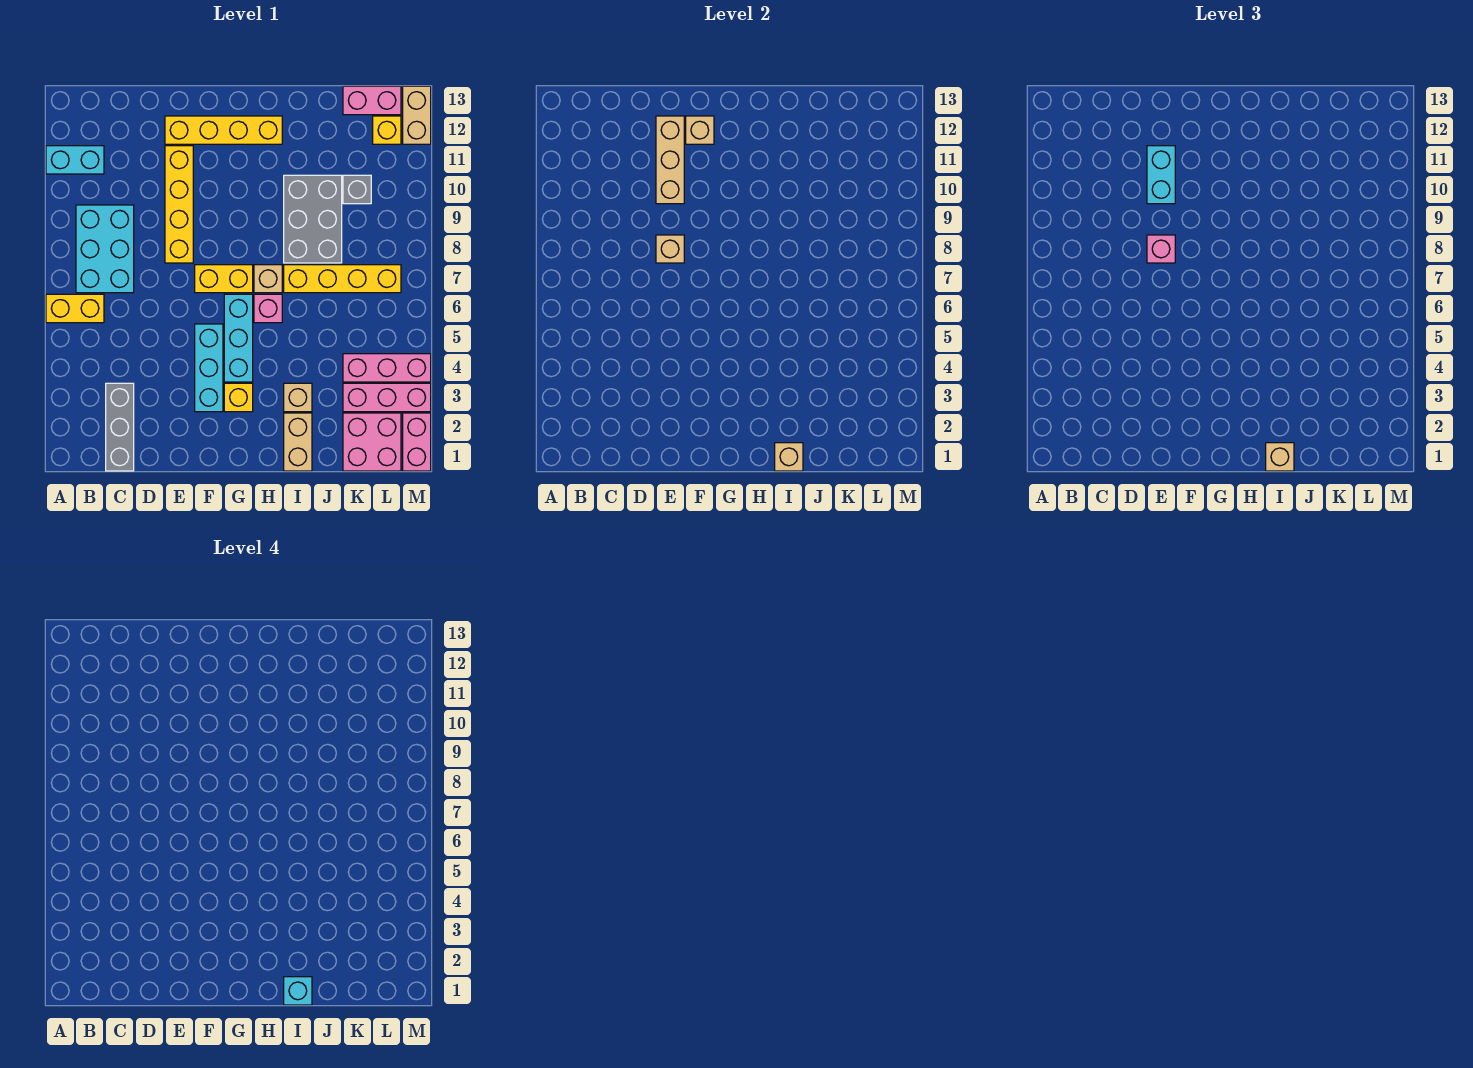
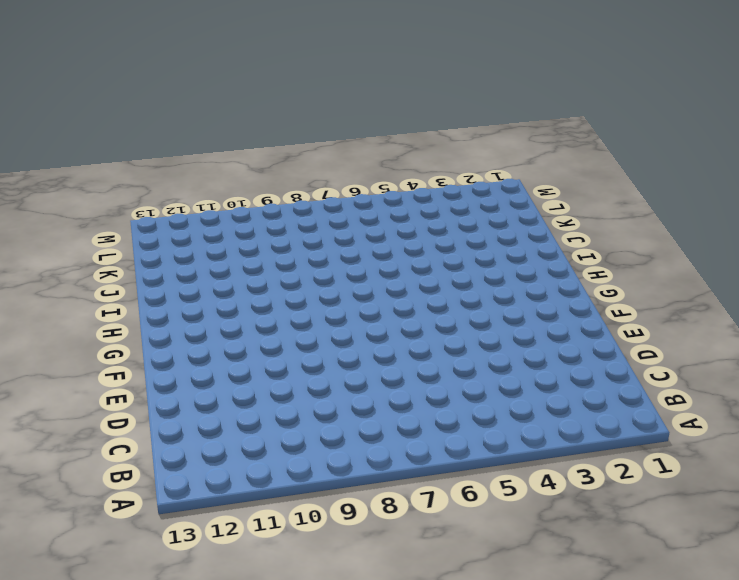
none -> yellow brick A6:B6 level 1
none -> cyan brick A11:B11 level 1
none -> cyan brick B7:C9 level 1
none -> grey brick C1:C3 level 1

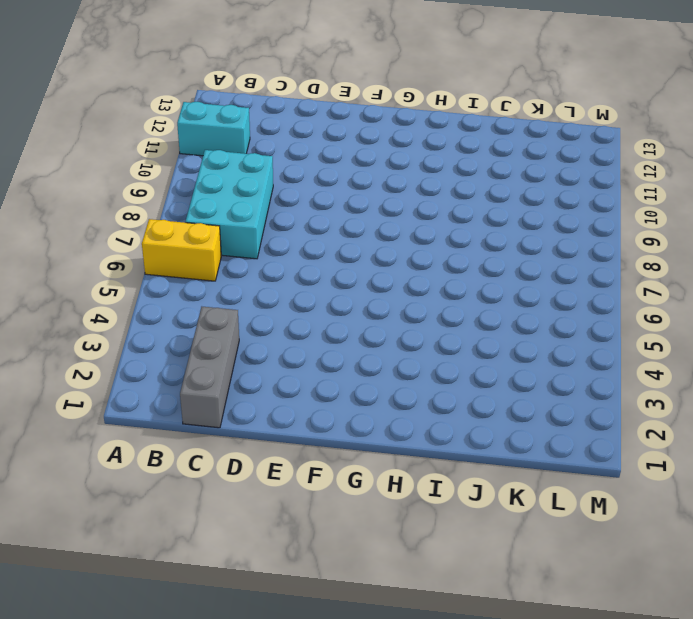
none -> yellow brick E8:E11 level 1
none -> yellow brick E12:H12 level 1
none -> cyan brick F3:F5 level 1
none -> yellow brick F7:G7 level 1

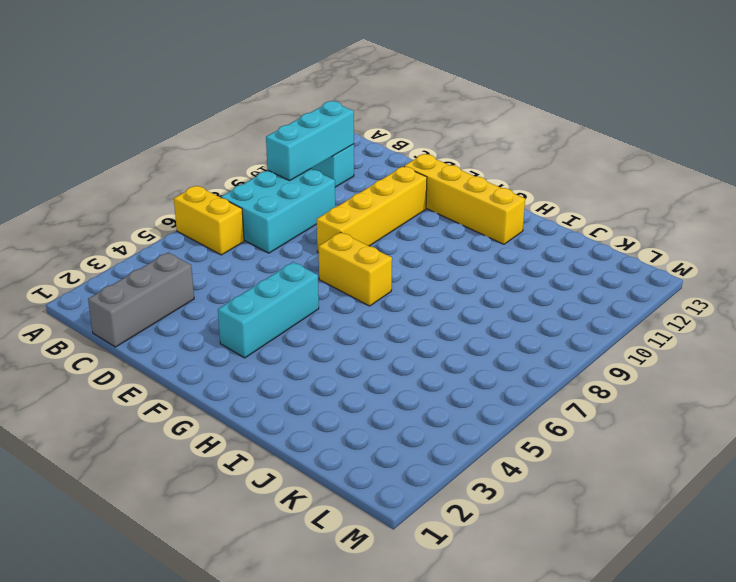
cyan brick B9:B11 level 2 -> cyan brick G4:G6 level 1
none -> yellow brick G3 level 1
none -> pink brick H6 level 1
none -> tan brick H7 level 1
none -> tan brick I1:I2 level 1

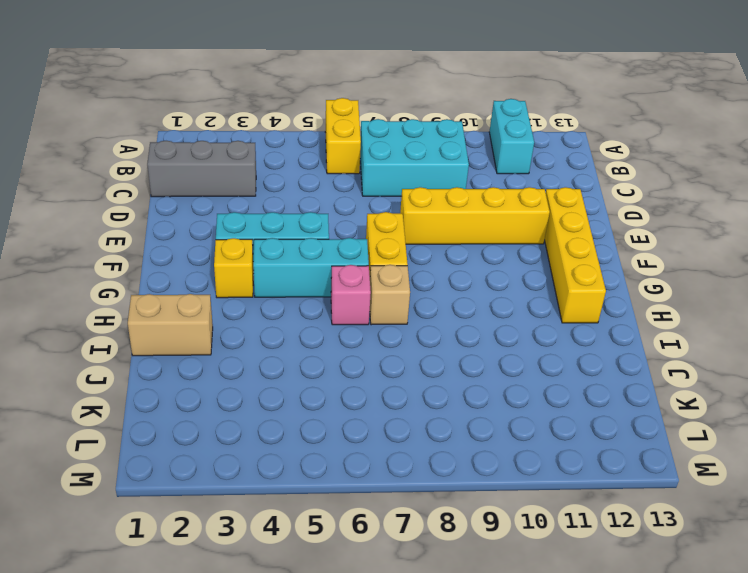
none -> tan brick I3 level 1
none -> yellow brick I7:L7 level 1
none -> grey brick I8:J10 level 1
none -> pink brick K1:L2 level 1

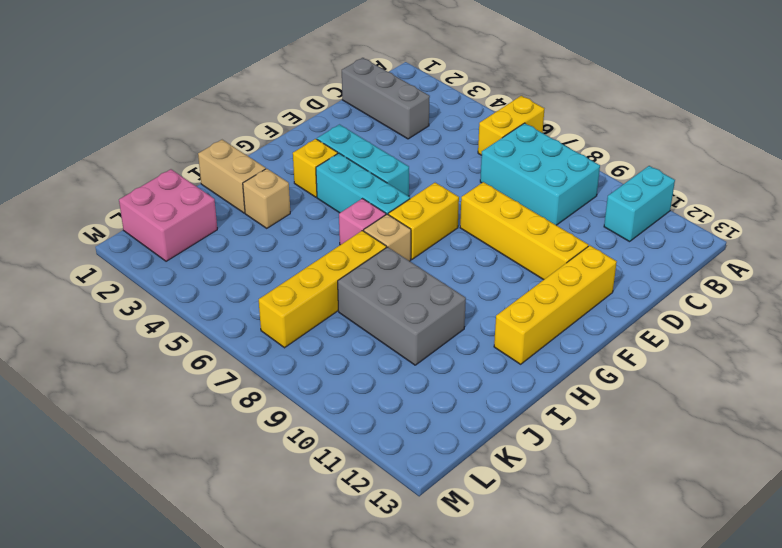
none -> pink brick K3:M3 level 1
none -> pink brick K4:M4 level 1
none -> grey brick K10 level 1
none -> pink brick K13:L13 level 1

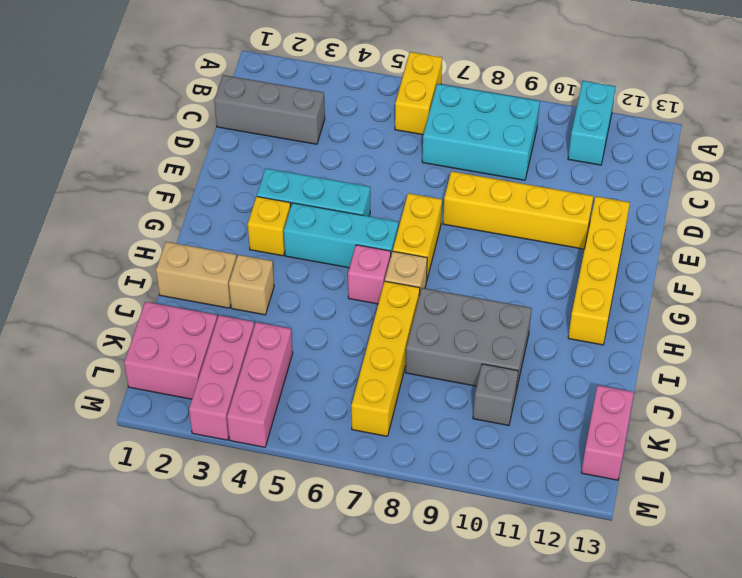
none -> yellow brick L12 level 1
none -> pink brick M1:M2 level 1
none -> tan brick M12:M13 level 1
none -> tan brick E8 level 2

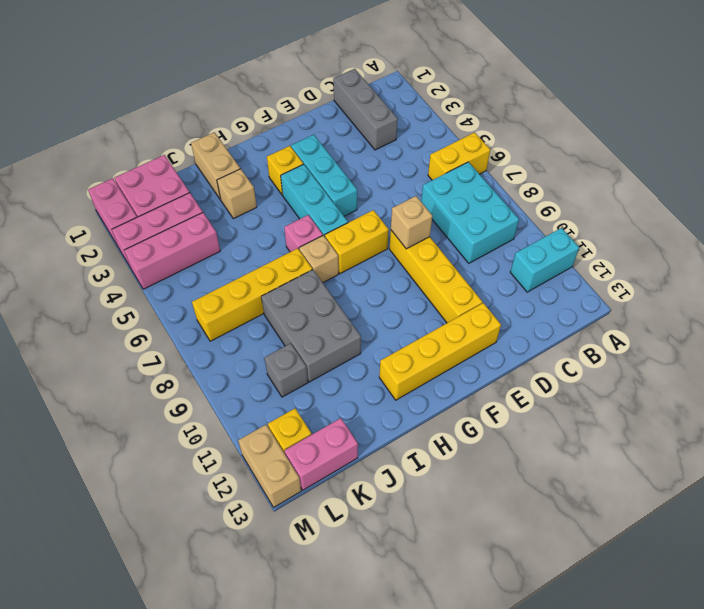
none -> tan brick E10:E12 level 2
none -> tan brick F12 level 2
none -> tan brick I1 level 2
none -> pink brick E8 level 3

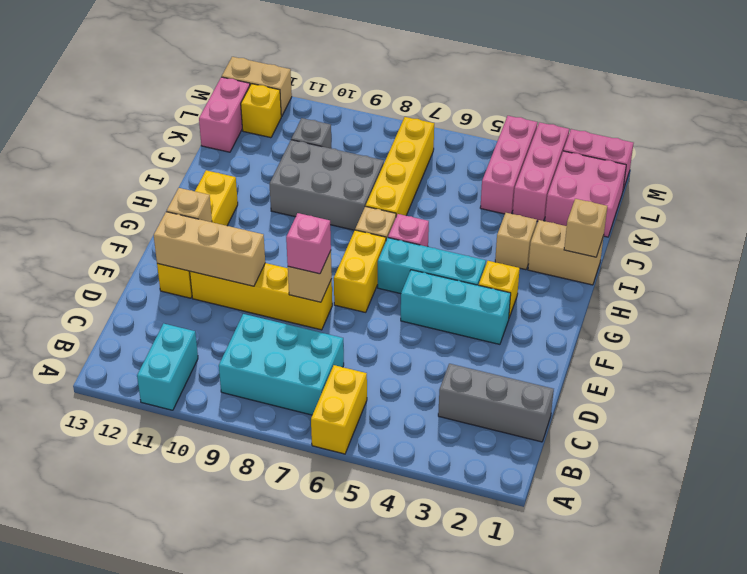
none -> cyan brick E10:E11 level 3
none -> tan brick I1 level 3
none -> cyan brick I1 level 4

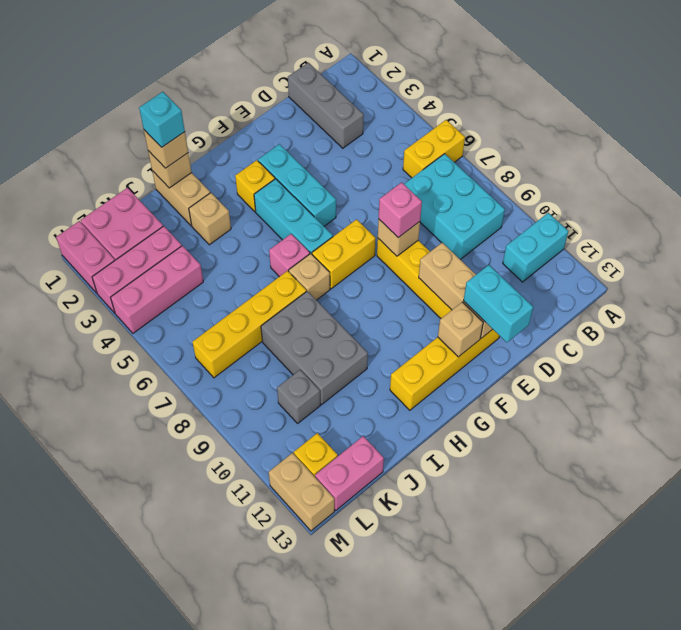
cyan brick E12:E13 level 3 -> cyan brick E10:E11 level 3

